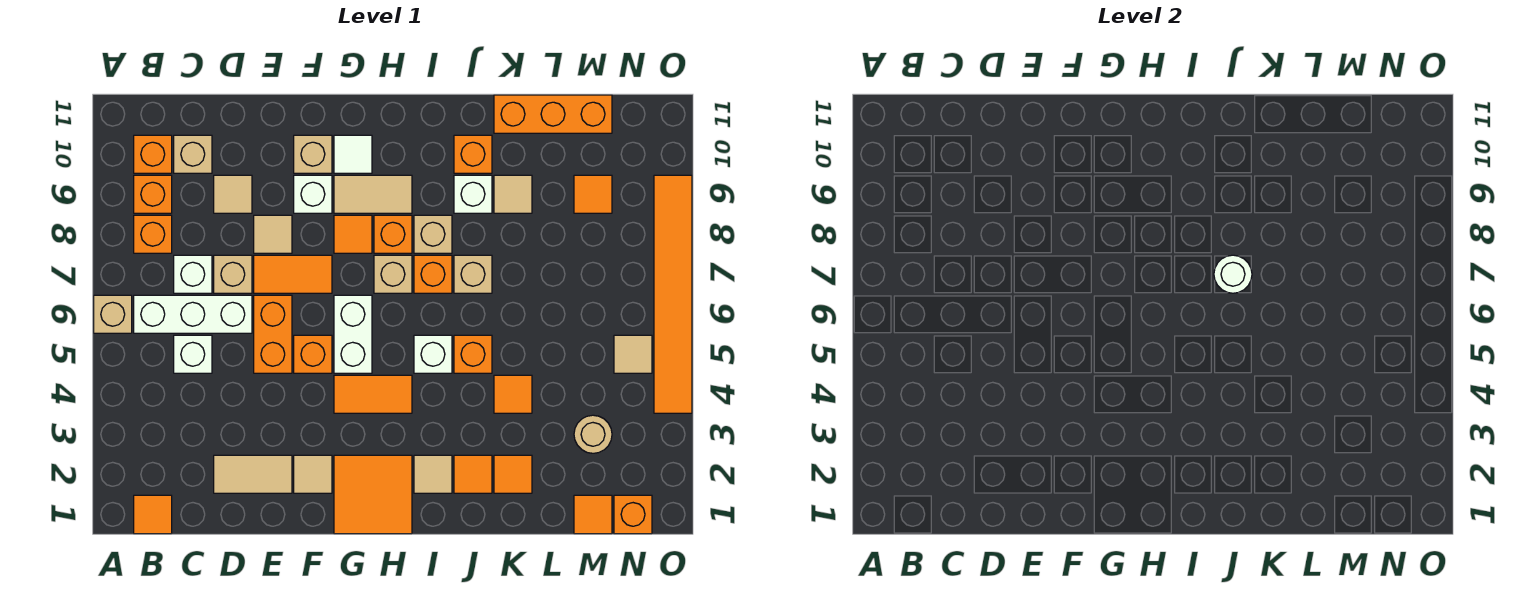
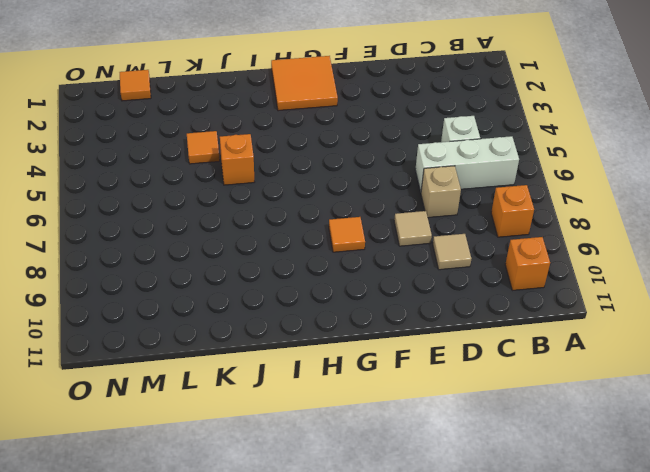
none -> tan brick A6 level 1
none -> orange tile B1 level 1
none -> orange brick B9 level 1
none -> white brick C7 level 1

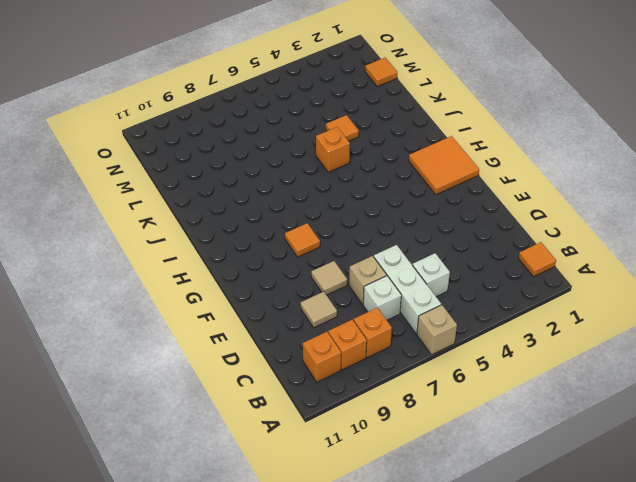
none -> tan brick C10 level 1
none -> tan tile D2:E2 level 1
none -> orange brick E5:E6 level 1
none -> orange tile E7:F7 level 1

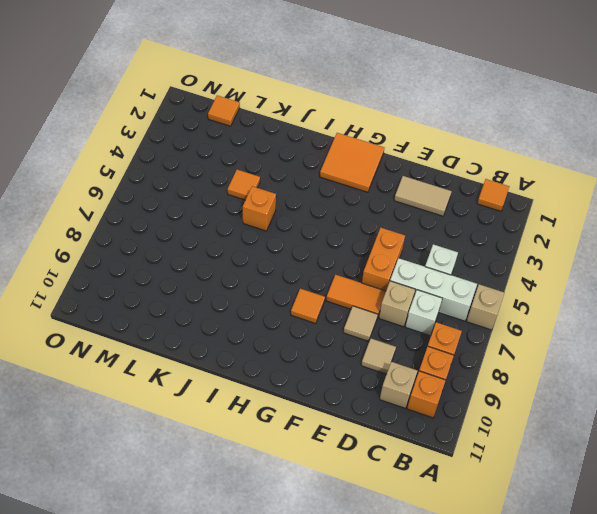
none -> tan tile F2 level 1
none -> orange brick F5 level 1
none -> white brick F9 level 1
none -> tan brick F10 level 1

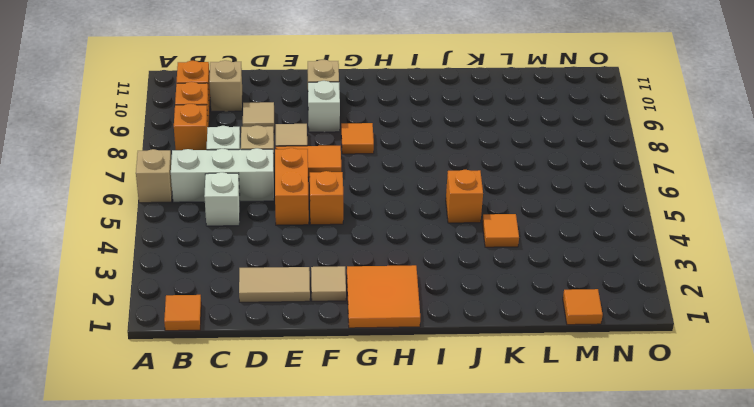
none -> orange tile G4:H4 level 1
none -> white brick G5:G6 level 1
none -> tan tile G9:H9 level 1
none -> white tile G10 level 1

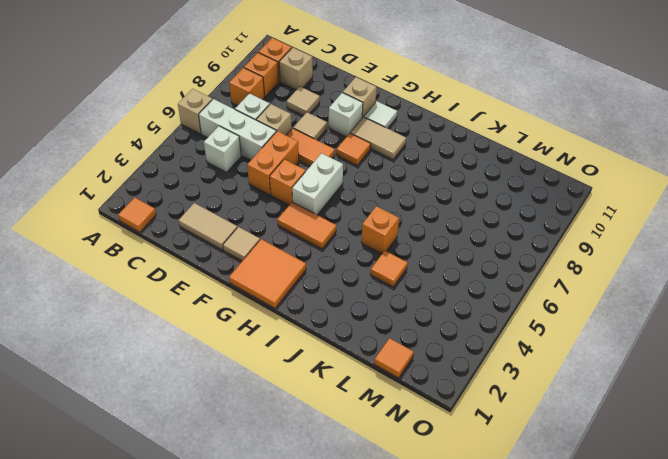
none -> tan brick H7 level 1
none -> orange brick H8 level 1
none -> tan tile I2 level 1
none -> white brick I5 level 1

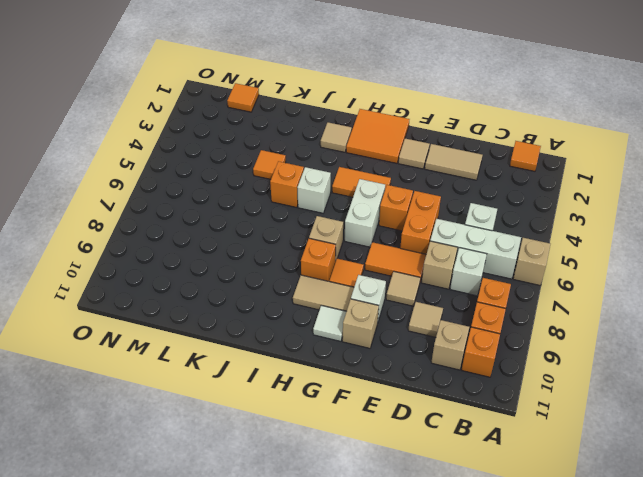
none -> orange brick I7 level 1
none -> tan brick I8 level 1
none -> orange tile J2 level 1
none -> tan brick J7 level 1

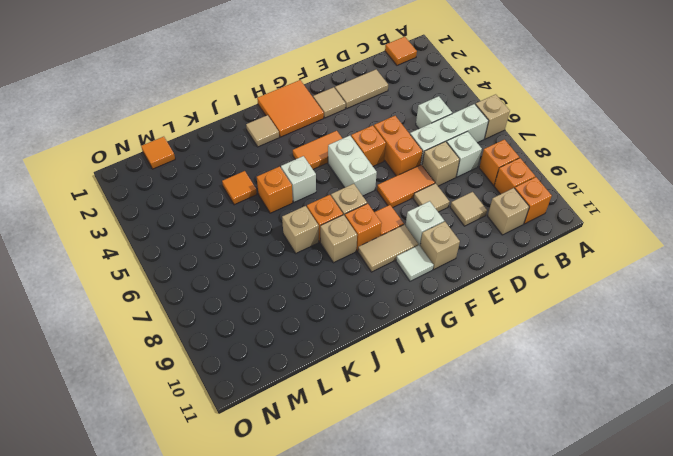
none -> orange tile J2 level 1
none -> white brick J9 level 1
none -> orange brick J10 level 1
none -> orange tile K2 level 1

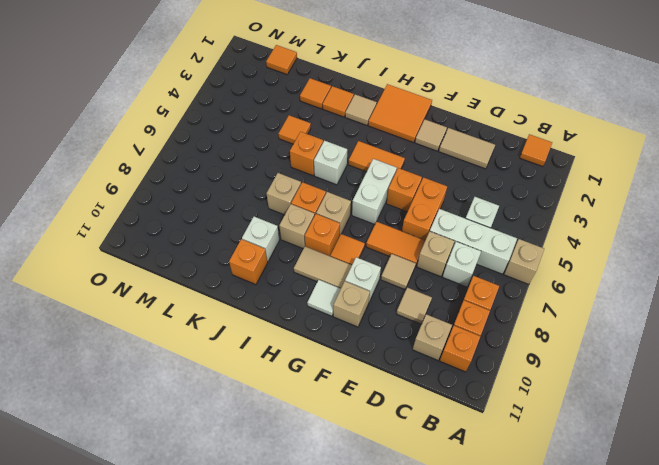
none -> tan tile K9 level 1
none -> orange brick K11:M11 level 1
none -> tan round brick M3 level 1
none -> orange tile M9 level 1

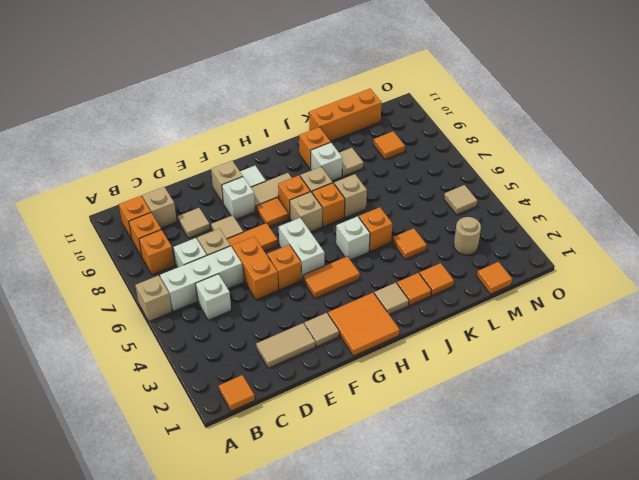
none -> orange brick N1 level 1
none -> orange tile O4:O9 level 1
none -> white round brick J7 level 2

